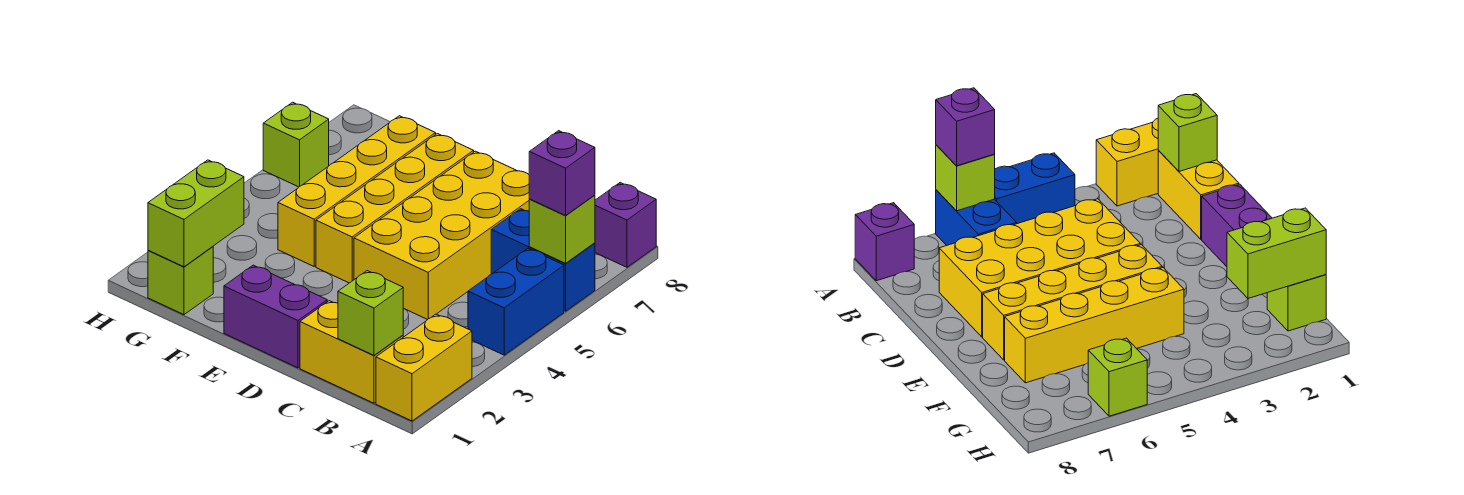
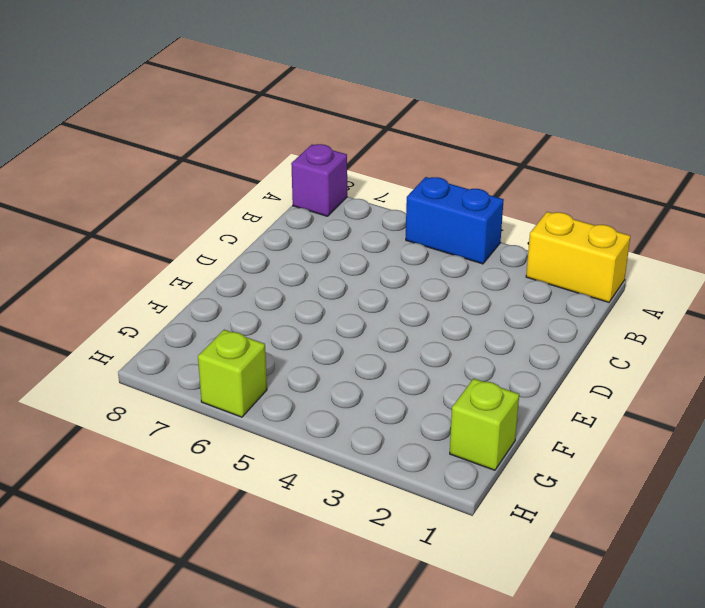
none -> blue brick A6:B6 level 1
none -> yellow brick B1:C1 level 1
none -> yellow brick C4:D7 level 1

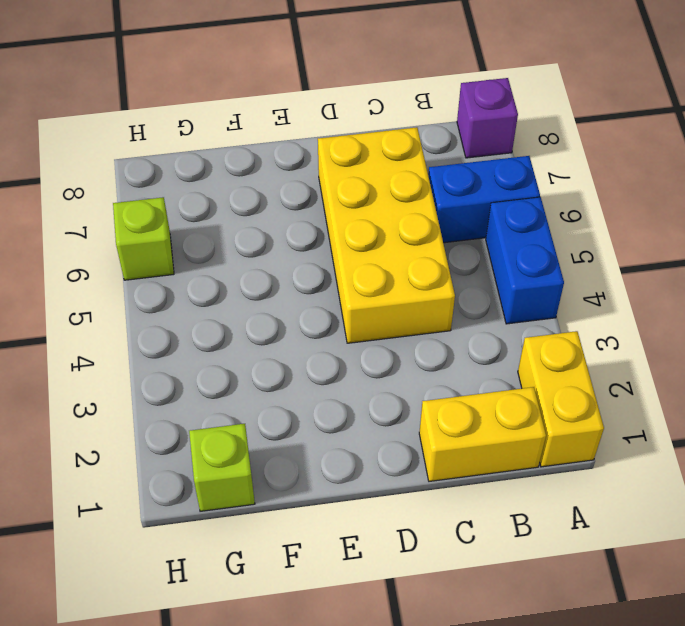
none -> purple brick D1:E1 level 1
none -> yellow brick E4:E7 level 1
none -> yellow brick F4:F7 level 1

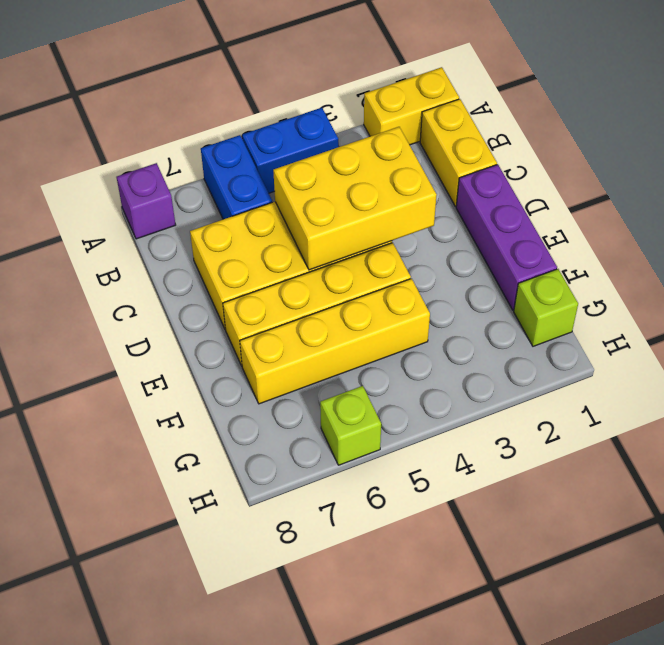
yellow brick C3:D5 level 2 -> none
purple brick D1:F1 level 1 -> purple brick D1:E1 level 1
none -> lime brick A6 level 2
none -> lime brick B1 level 2
none -> lime brick G1:G2 level 2

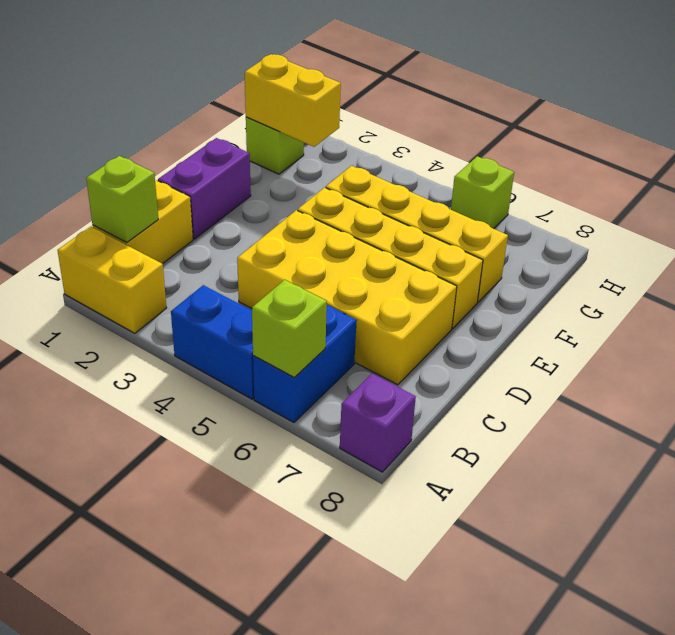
yellow brick G1:G2 level 2 -> lime brick G1:G2 level 2
none -> purple brick A6 level 3

